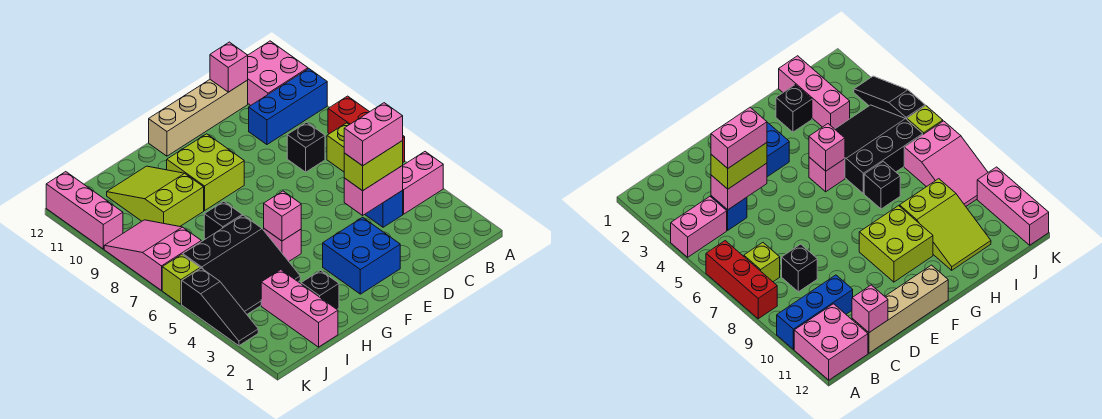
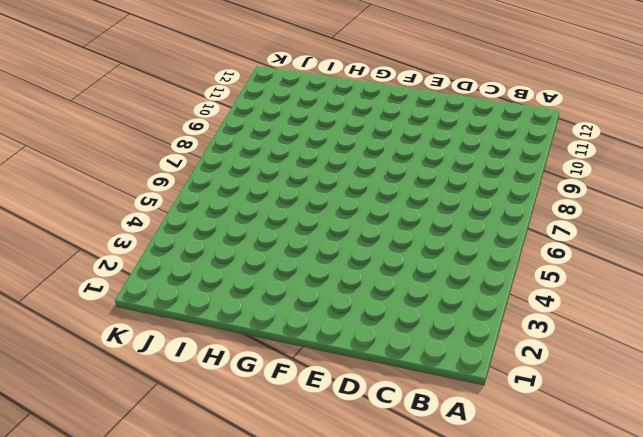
none -> pink brick A4:B4 level 1
none -> red brick A6:A8 level 1
none -> blue brick A10:C10 level 1

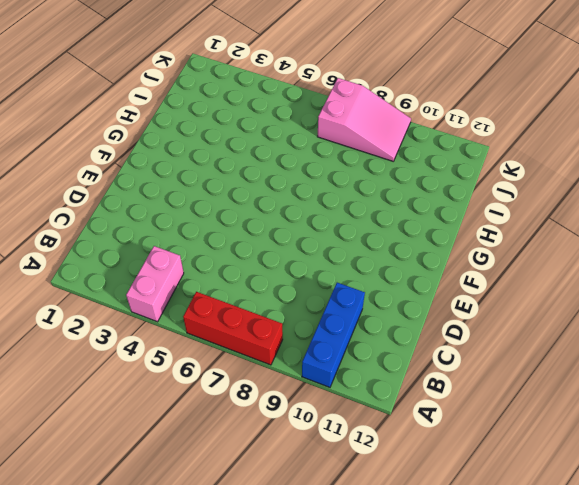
none -> pink brick A11:B12 level 1
none -> lime brick B7 level 1
none -> blue brick C4 level 1

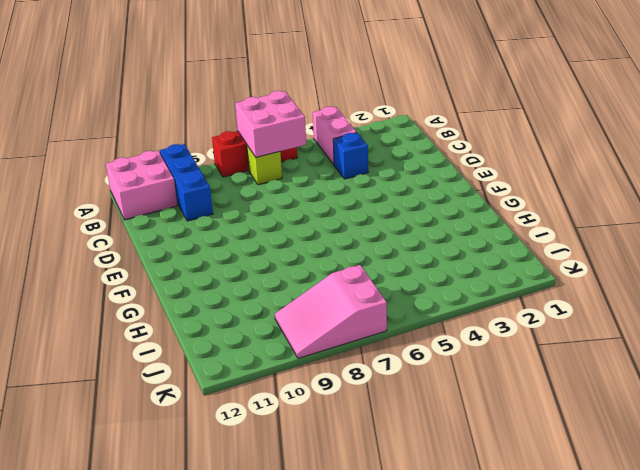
pink brick A6:B7 level 2 -> none
none -> black brick C8 level 1
none -> tan brick C12:F12 level 1
none -> blue brick E2:F3 level 1

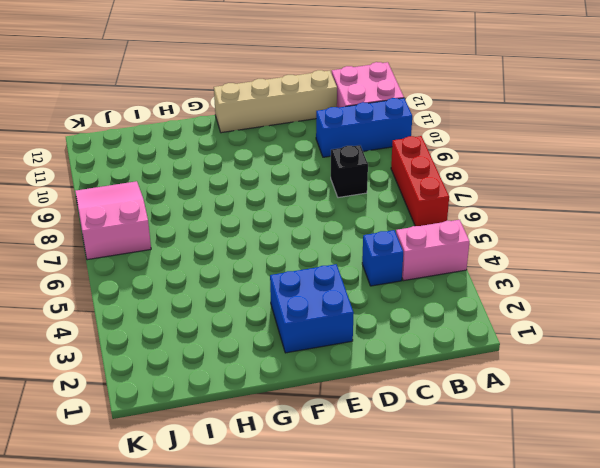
none -> lime brick B7 level 1
none -> lime brick F9:G10 level 1
none -> pink brick G5 level 1

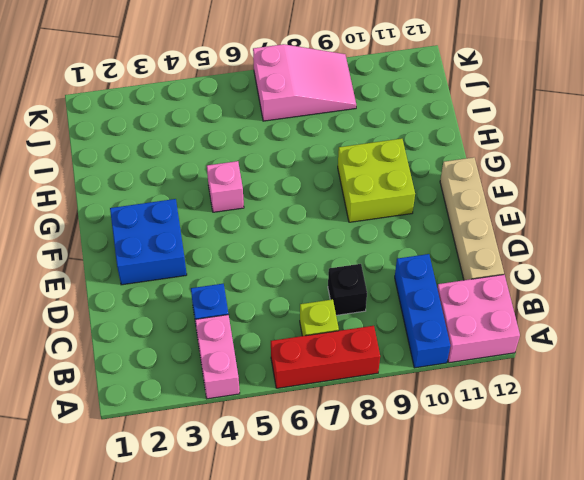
none -> black brick H2 level 1
none -> black slope H4:J6 level 1 top 6
none -> black brick H7 level 1

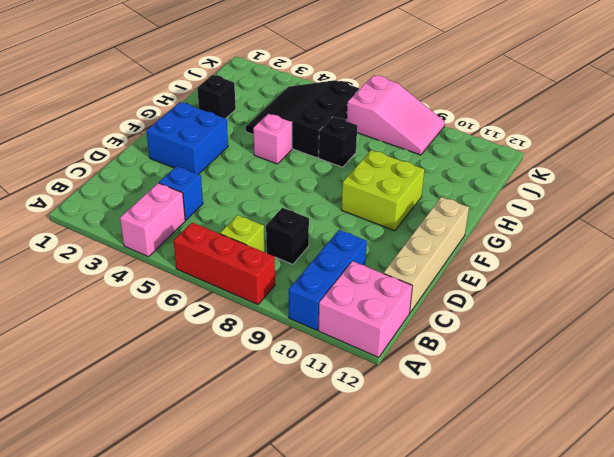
none -> lime slope H9:I11 level 1 top 9
none -> pink brick I1:I3 level 1
none -> black slope K3:K5 level 1 top 5

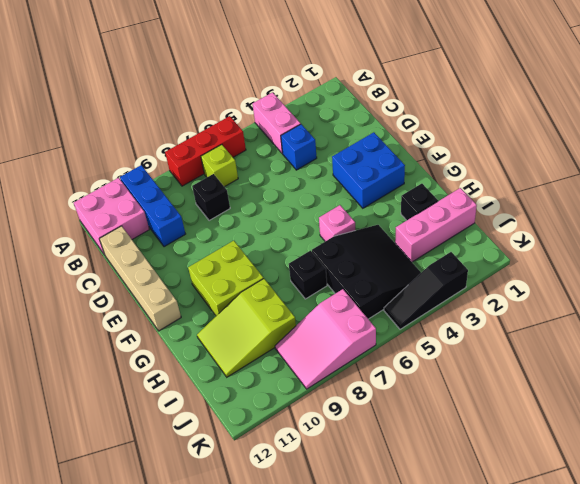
black slope K3:K5 level 1 top 3 -> black slope K3:K5 level 1 top 5
none -> lime brick K6 level 1
none -> pink brick K10:K12 level 1
none -> pink brick C4:D4 level 2

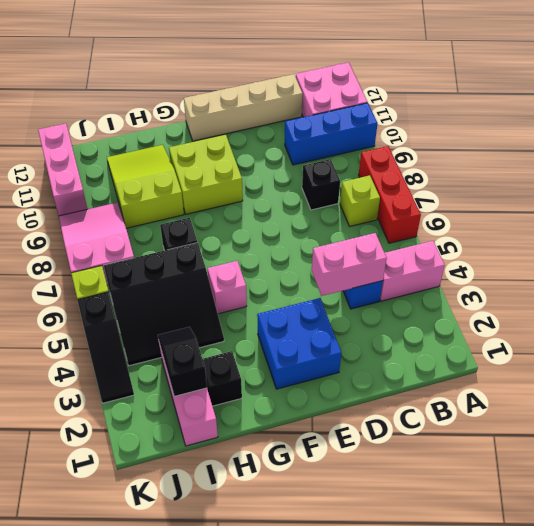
black slope I2:I3 level 2 top 2 -> none
none -> pink brick C12 level 2
none -> pink brick G5 level 2
none -> lime brick C4:D4 level 3

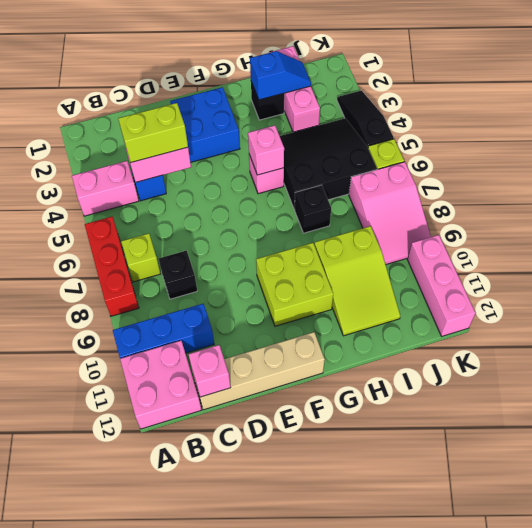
blue slope H2:I2 level 2 top H -> none
none -> pink brick C4:D4 level 4

